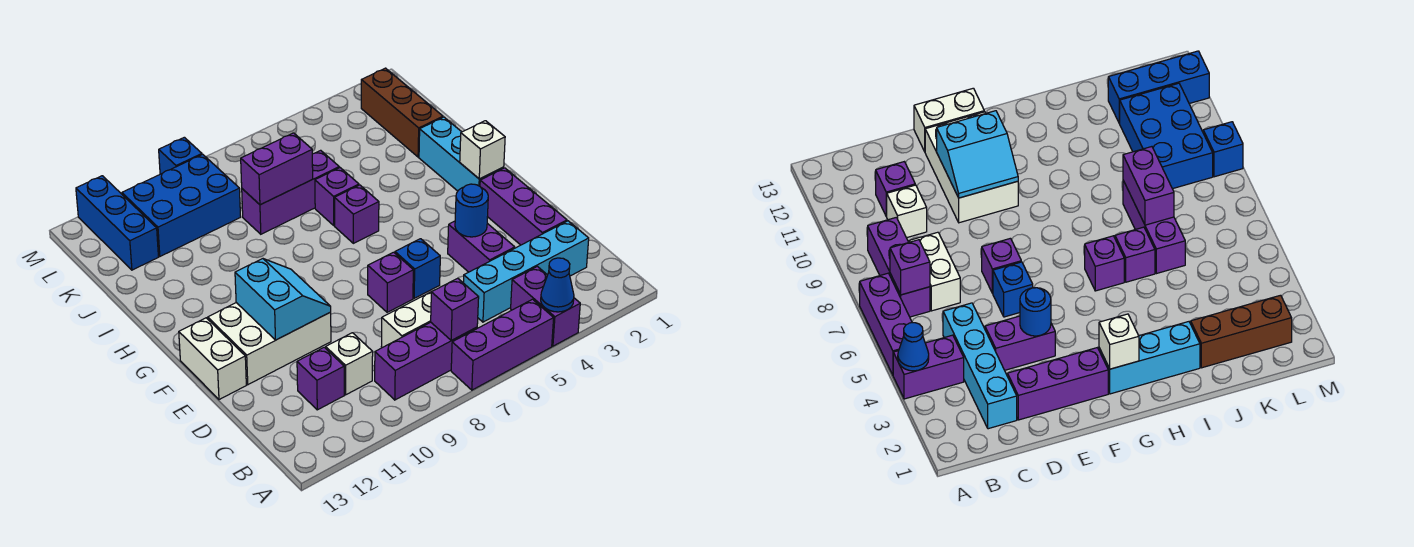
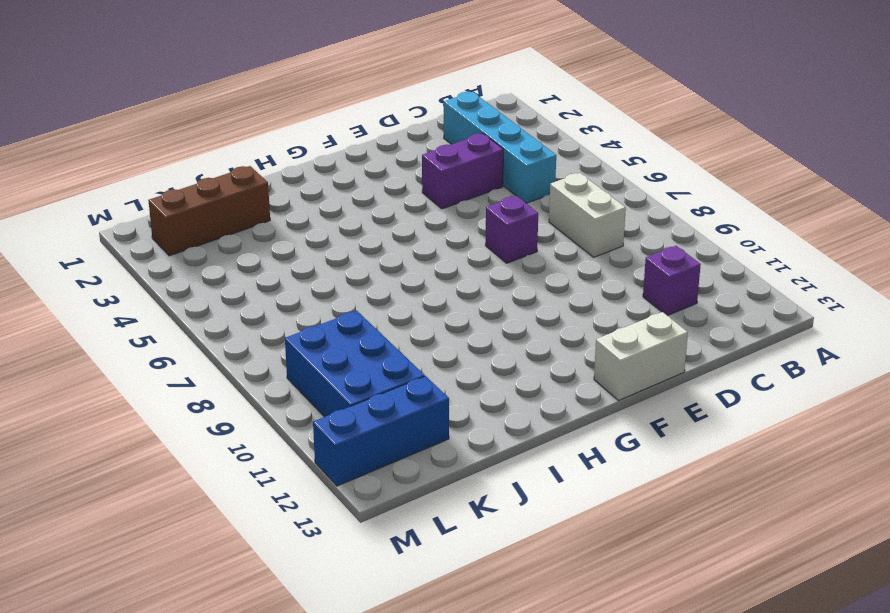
none -> purple brick A4:B4 level 1
none -> purple brick A5:A7 level 1
none -> purple brick B7:B9 level 1

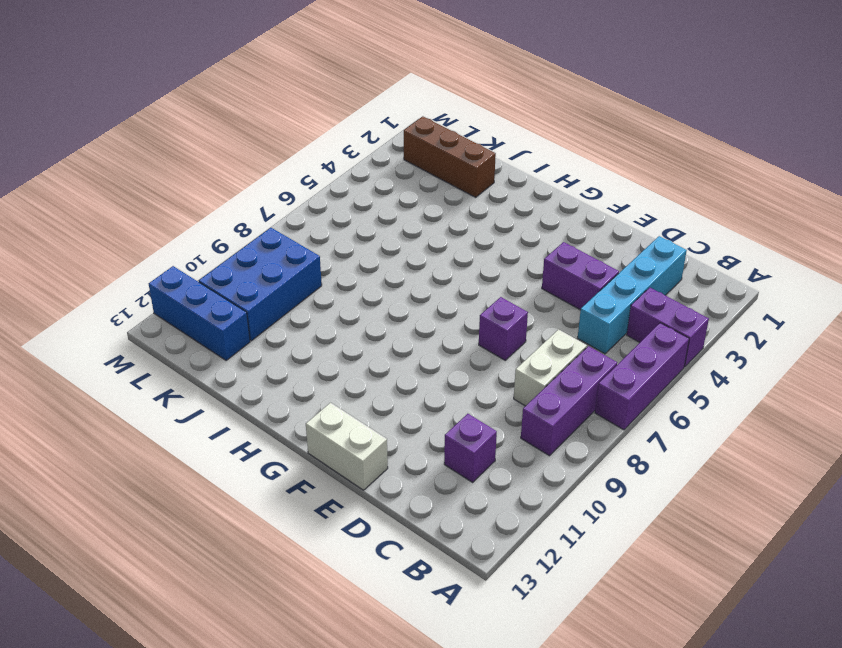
none -> white brick C10 level 1
none -> purple brick D2:F2 level 1
none -> blue brick E6 level 1

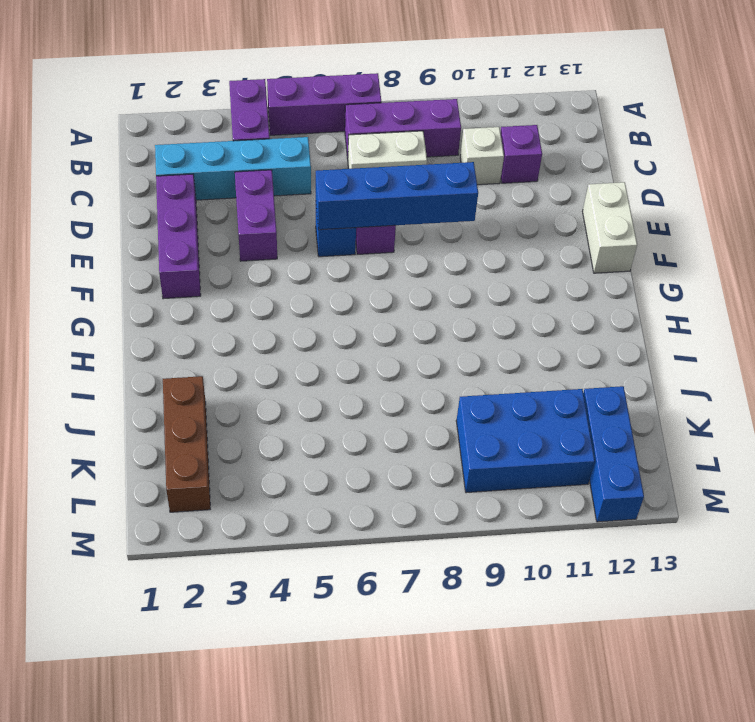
blue brick E6:E9 level 2 -> none
none -> white brick E10:F12 level 1
none -> cyan brick G2:I2 level 1
none -> purple brick H6 level 1

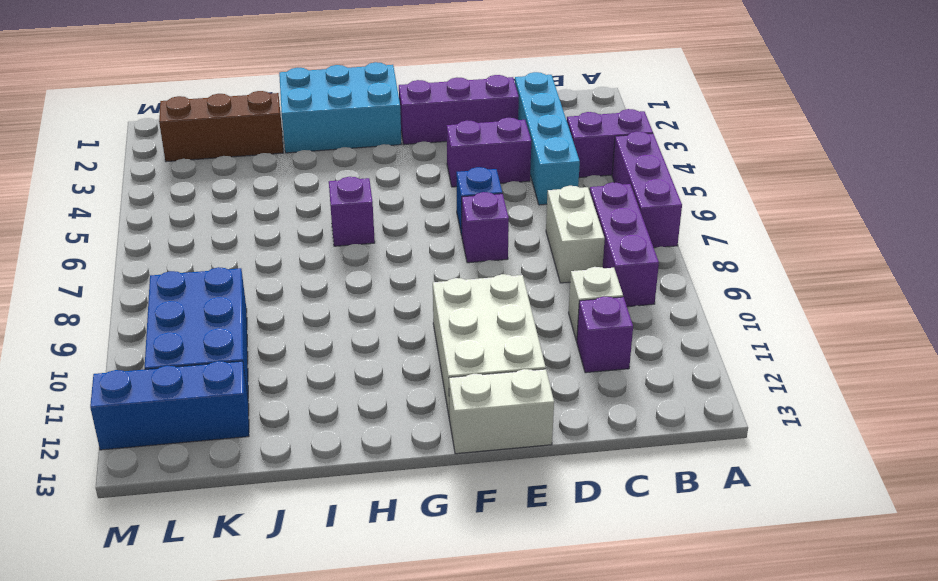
cyan brick G1:I2 level 1 -> cyan brick G2:I2 level 1
none -> purple brick I6 level 1
none -> purple brick J6:J8 level 1
none -> blue brick M9 level 1

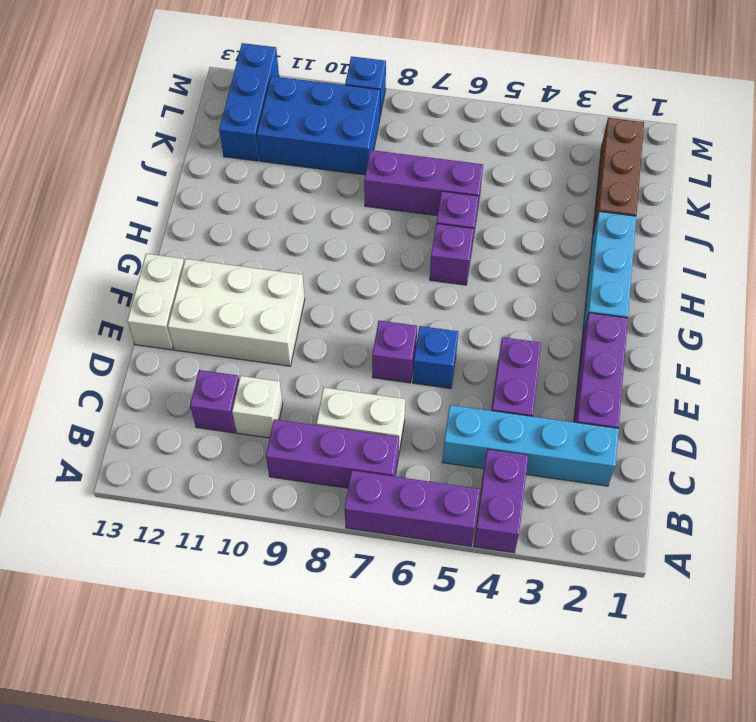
none -> blue cone A4 level 2
none -> purple brick B7 level 2
none -> blue round brick E4 level 2

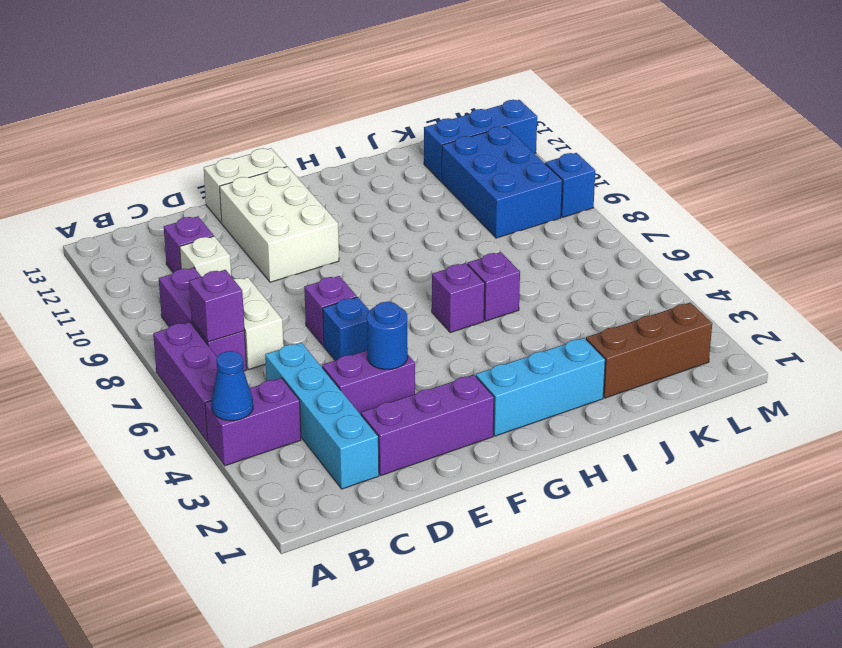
none -> purple brick J6:J8 level 1
none -> cyan slope E10:F11 level 2 top 11
none -> white brick G2 level 2

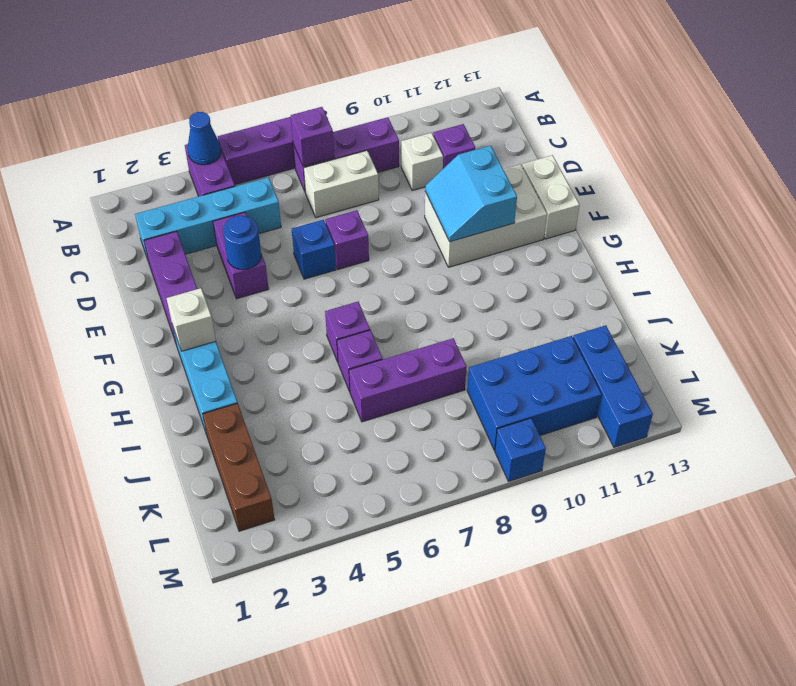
none -> purple brick J7:J8 level 2

